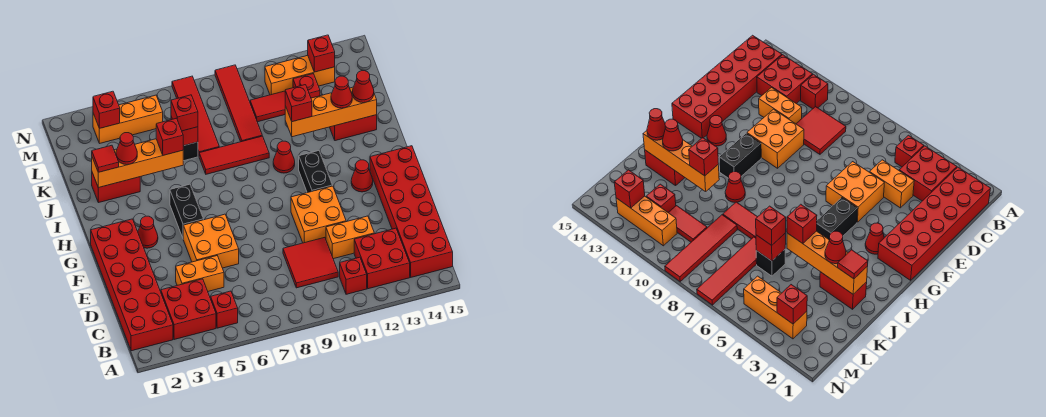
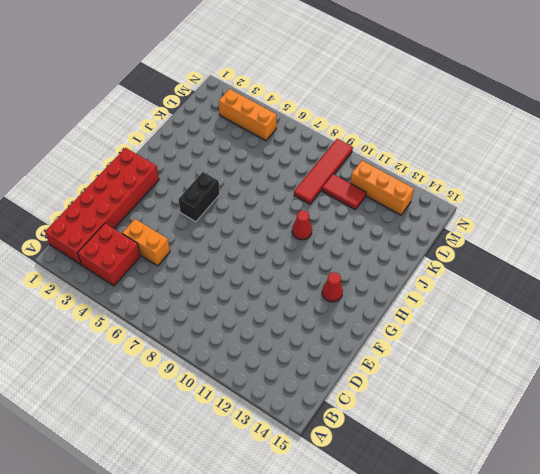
none -> red brick B5 level 1
none -> red brick B11 level 1
none -> red brick B12:C13 level 1
none -> red brick B14:G15 level 1

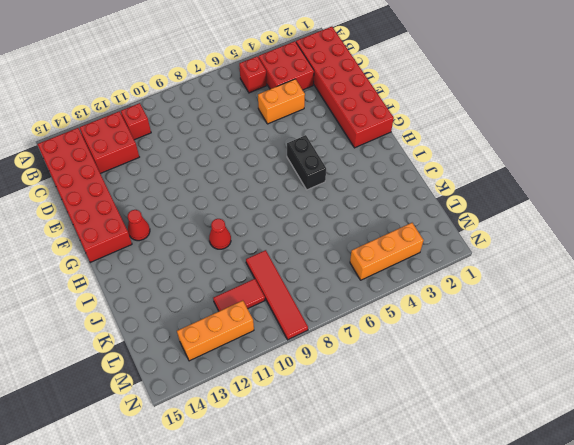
none -> red tile C9:D10 level 1
none -> orange brick D11:D12 level 1
none -> orange brick E5:F6 level 1
none -> orange brick E10:F11 level 1

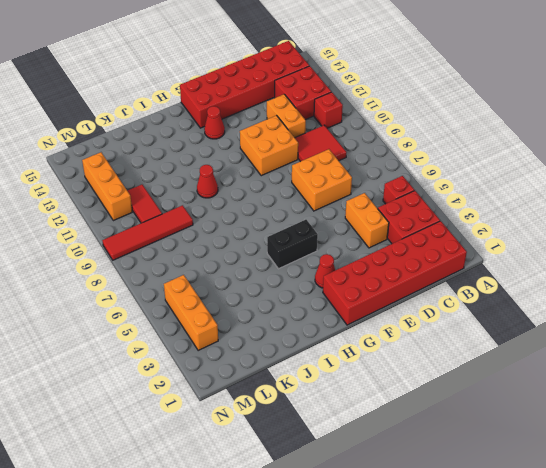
orange brick D7:E8 level 1 -> orange brick E5:F6 level 1
none -> black brick G11:H11 level 1
none -> red brick J2:J3 level 1
none -> red tile J7:J9 level 1
none -> red brick J13:J14 level 1

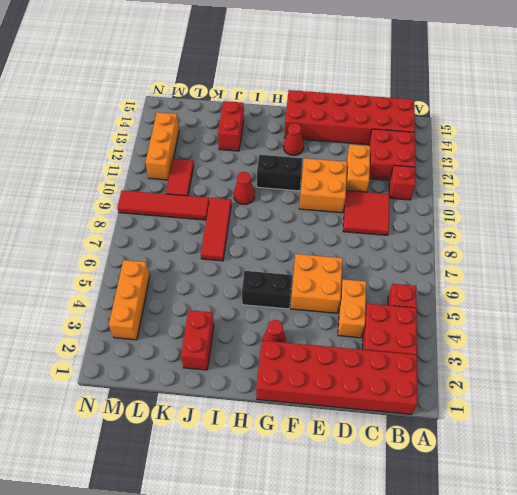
none -> black brick K6 level 1
none -> red tile K7:N7 level 1
none -> red brick L12 level 1
none -> orange brick J2:J5 level 2

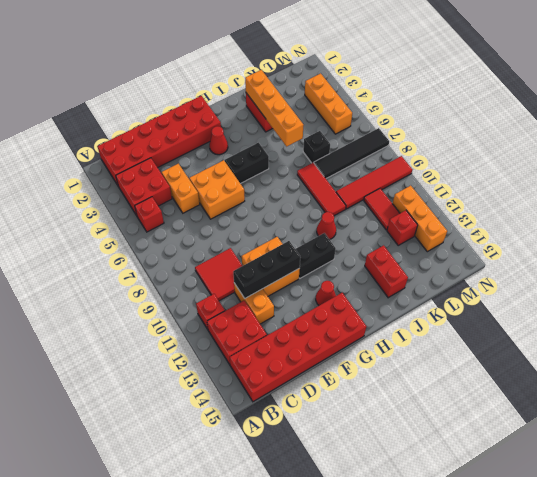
black brick D11:F11 level 2 -> none
black tile K7:N7 level 1 -> red tile K7:N7 level 1
none -> orange brick J11:J14 level 2
none -> red brick K6 level 2
none -> red brick M3 level 2
none -> red brick M13 level 2

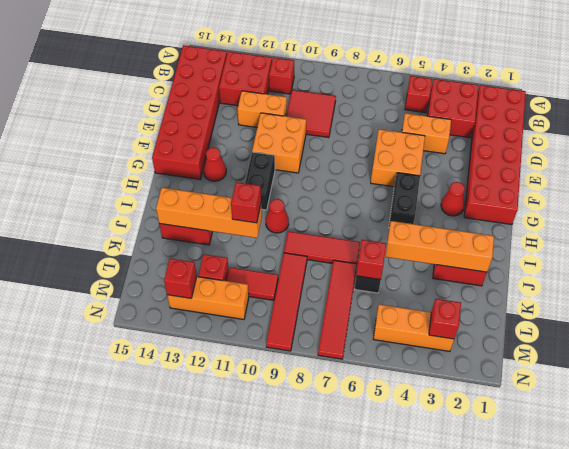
none -> red tile J2 level 3
none -> red cone J3 level 3
none -> red brick J5 level 3
none -> red cone J13 level 3

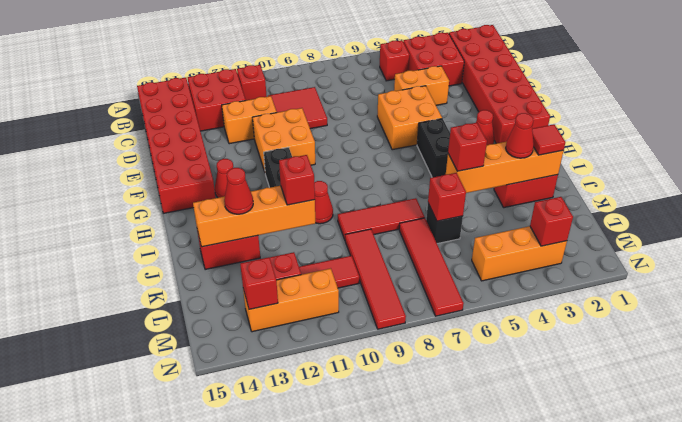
none -> red cone J14 level 3
none -> red brick K6 level 3

